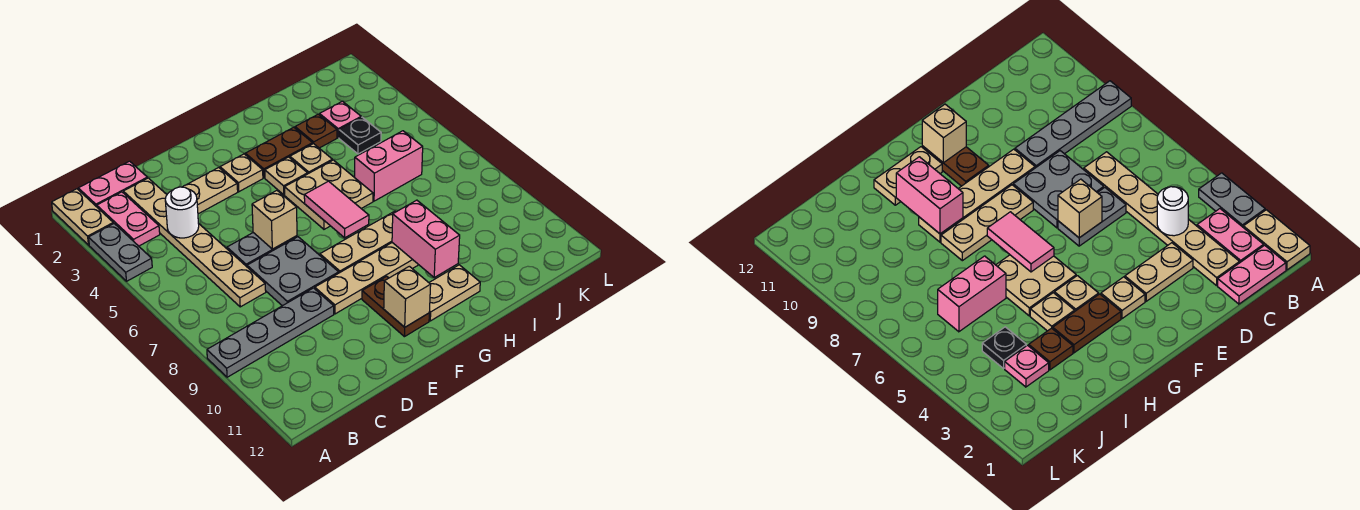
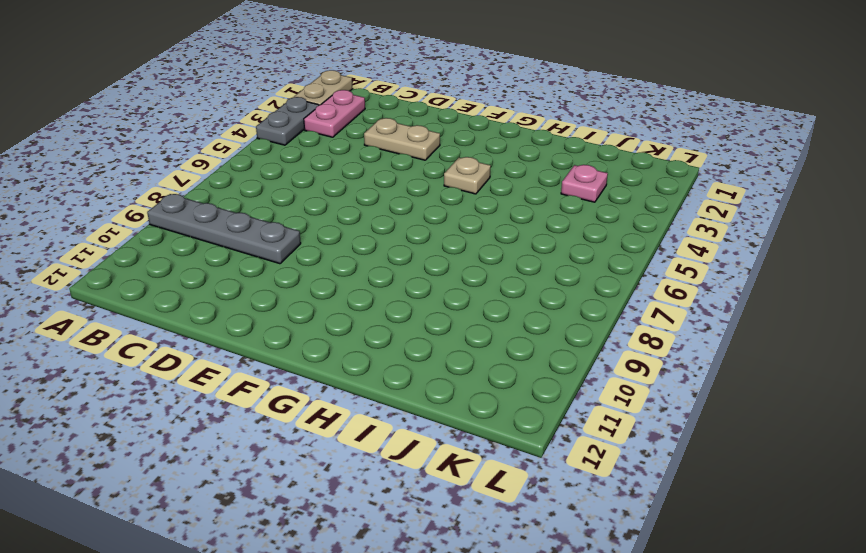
none -> pink plate B1:C1 level 1
none -> tan plate C2:C7 level 1
none -> grey plate D6:E6 level 1

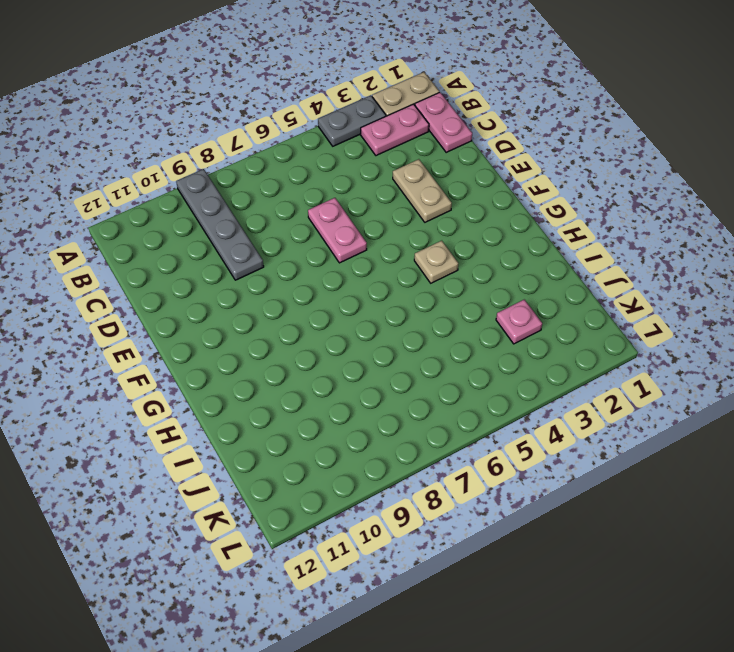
pink plate D6:E6 level 1 -> grey plate D6:E6 level 1
none -> tan plate C2:C7 level 1
none -> grey plate D7:E8 level 1
none -> tan plate E9:H9 level 1

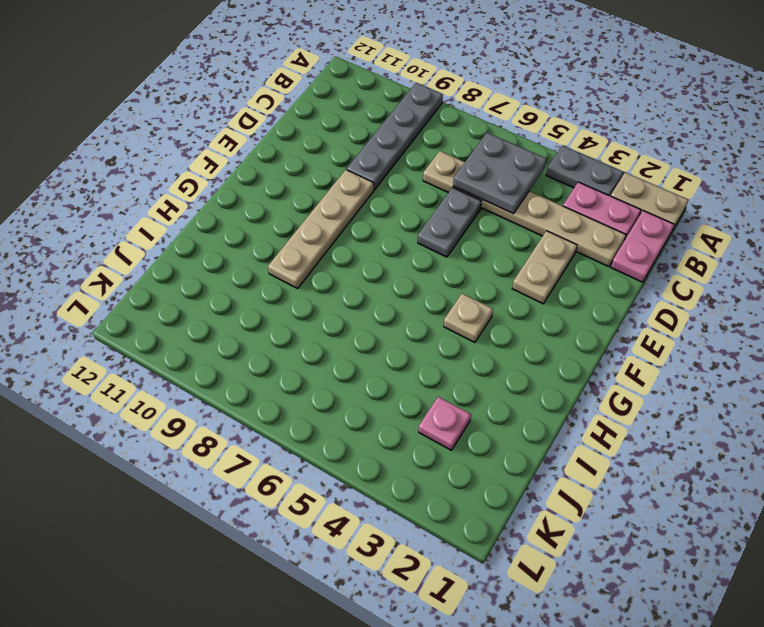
grey plate B5:C6 level 2 -> grey plate D7:E8 level 1
none -> tan plate F3 level 1
none -> tan plate F8:H8 level 1
none -> brown plate F10:F11 level 1

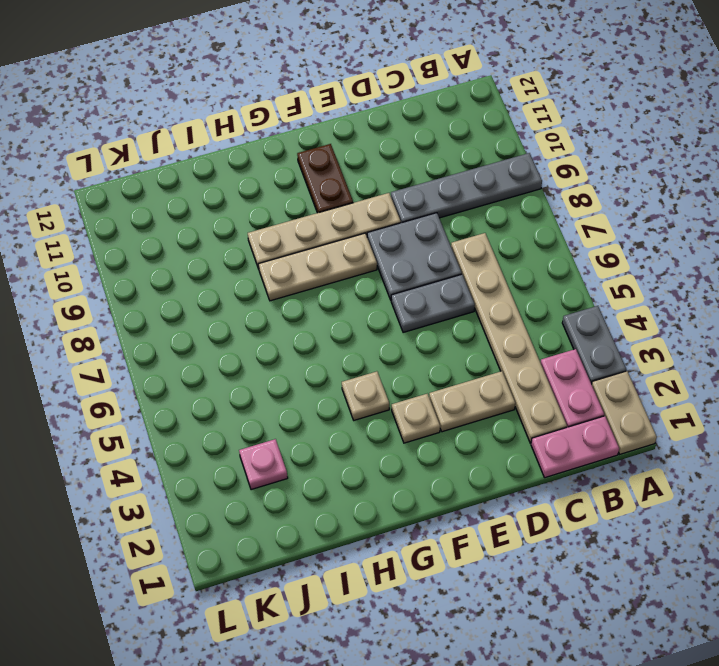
none -> brown plate G3:H3 level 1
none -> tan plate G5:H6 level 1
none -> tan plate G11:H11 level 1

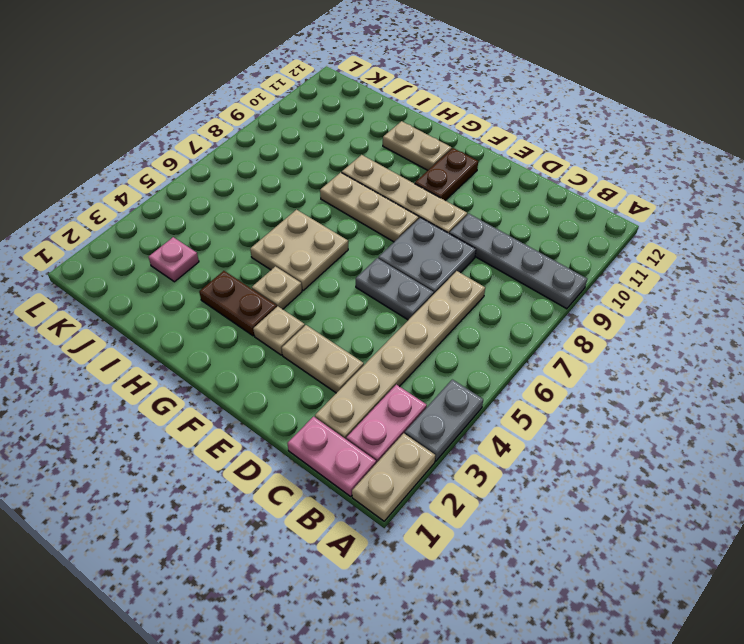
none -> tan plate H4 level 1
none -> brown plate I3 level 1
none -> pink brick I6:J6 level 1

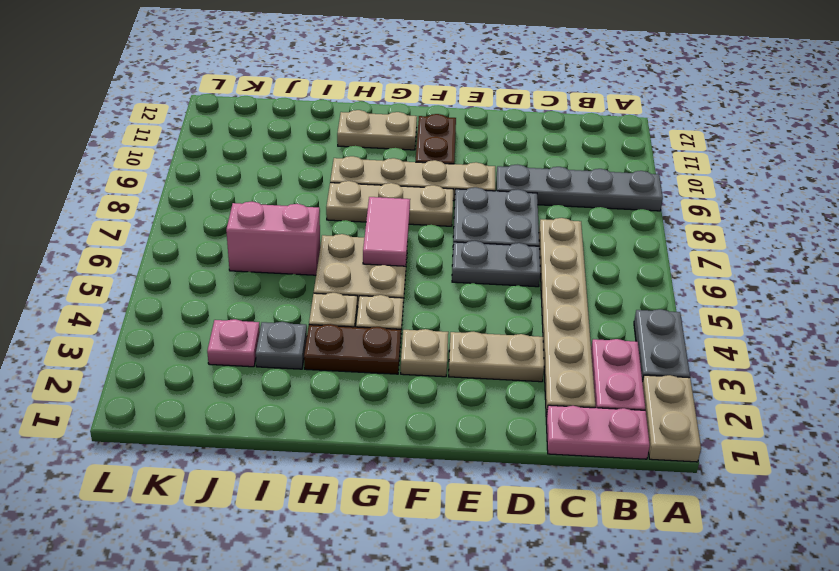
grey plate I3 level 1 -> brown plate I3 level 1
none -> black plate J4 level 1
none -> white round brick C4 level 2
none -> tan brick E6 level 2

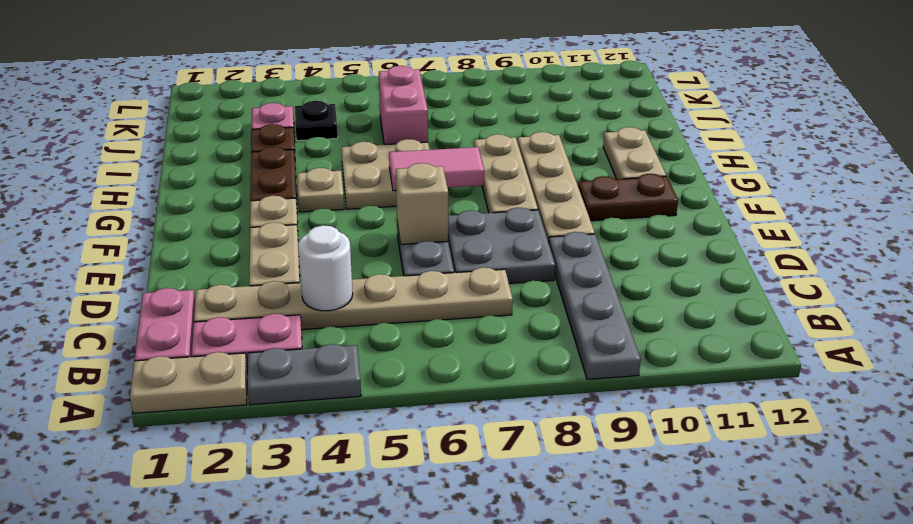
none -> tan plate H4 level 1
none -> tan brick F11 level 2
none -> pink brick H9:H10 level 2

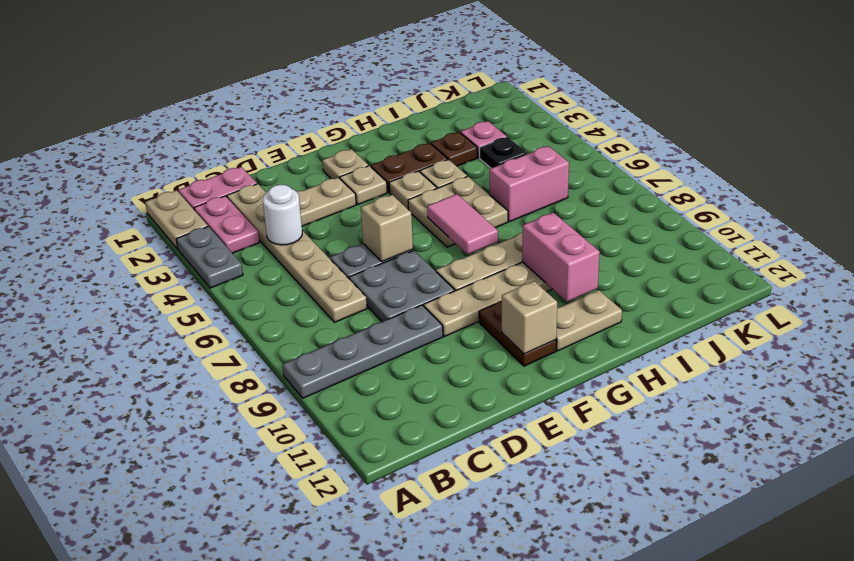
tan plate F2 level 1 -> none

